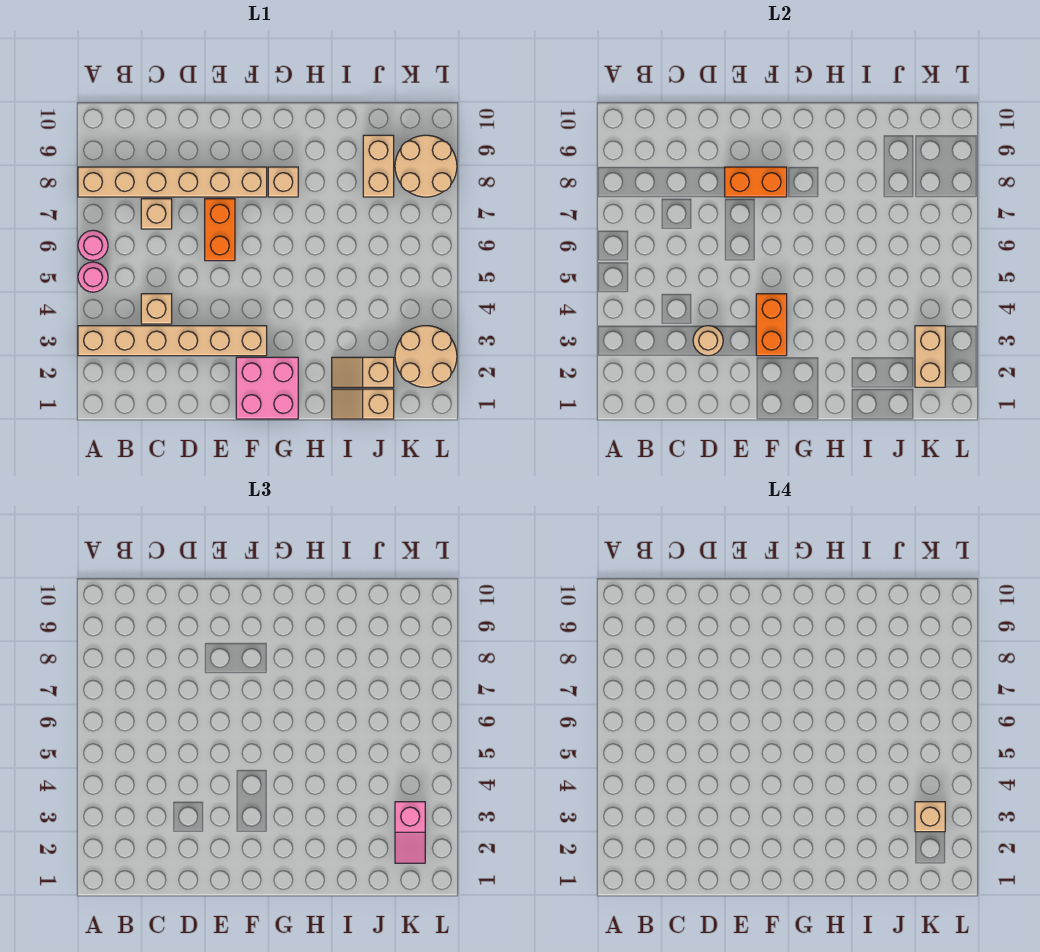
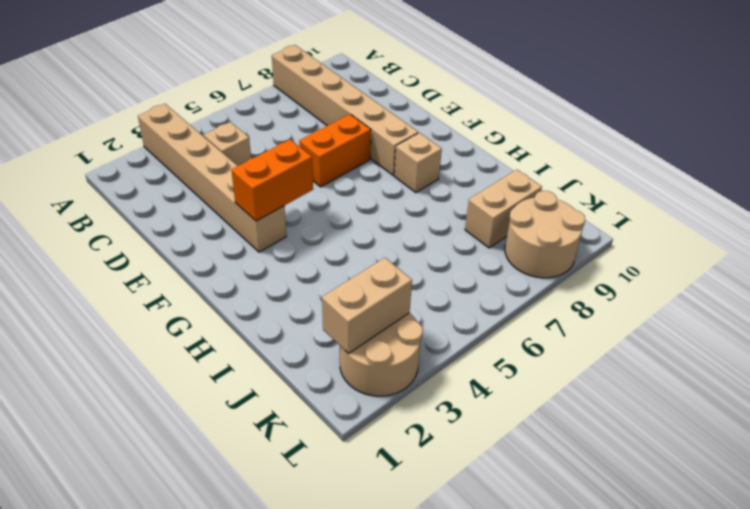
none -> pink round brick A5 level 1
none -> pink round brick A6 level 1
none -> tan brick C7 level 1

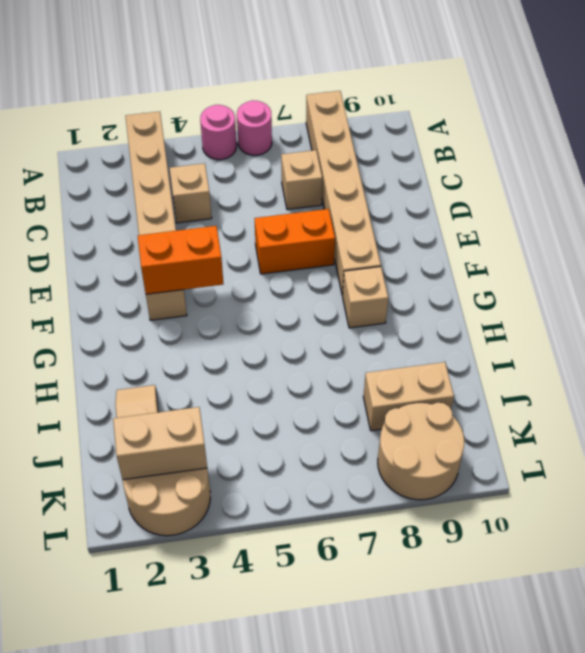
none -> pink brick F1:G2 level 1
none -> tan slope I1:J1 level 1 top J
none -> tan round brick D3 level 2

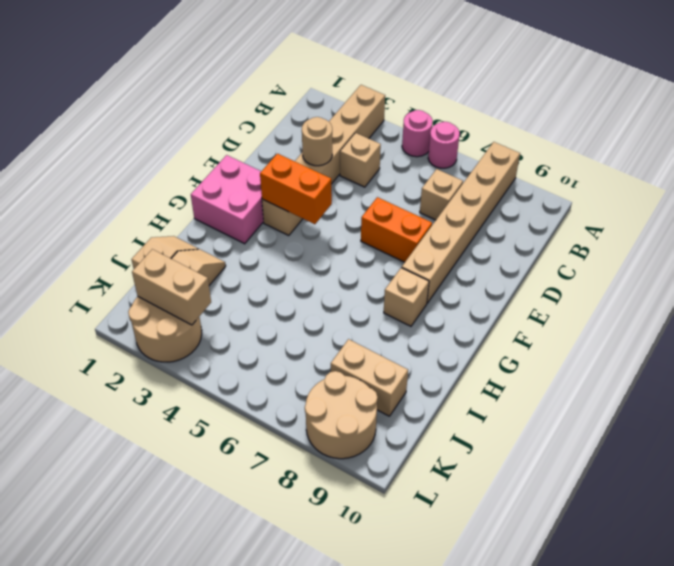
none -> orange brick E8:F8 level 2
none -> pink slope K2:K3 level 3 top 3
none -> tan brick K3 level 4

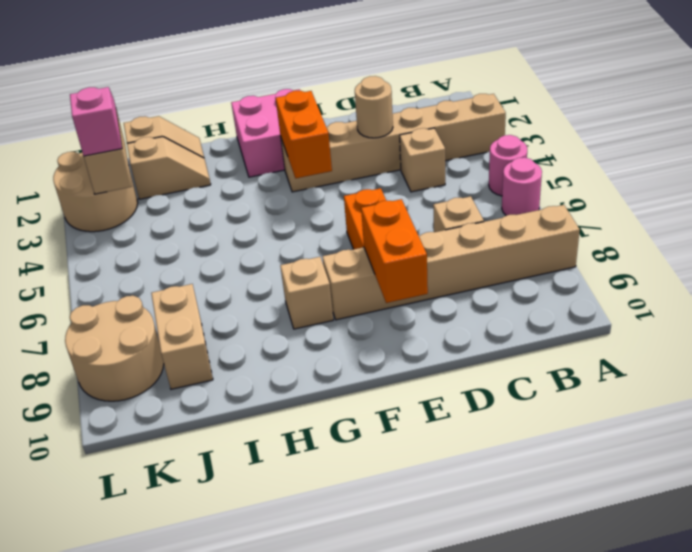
orange brick E8:E9 level 2 -> orange brick E8:F8 level 2
none -> tan brick K3 level 4

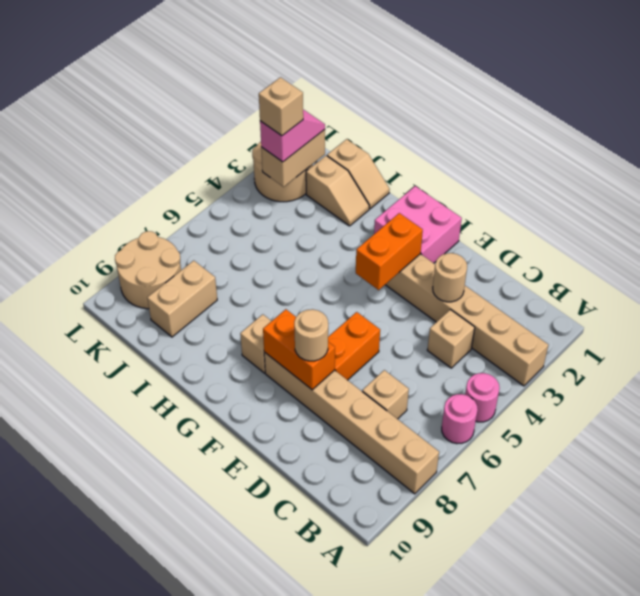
tan round brick E8 level 3 -> none

